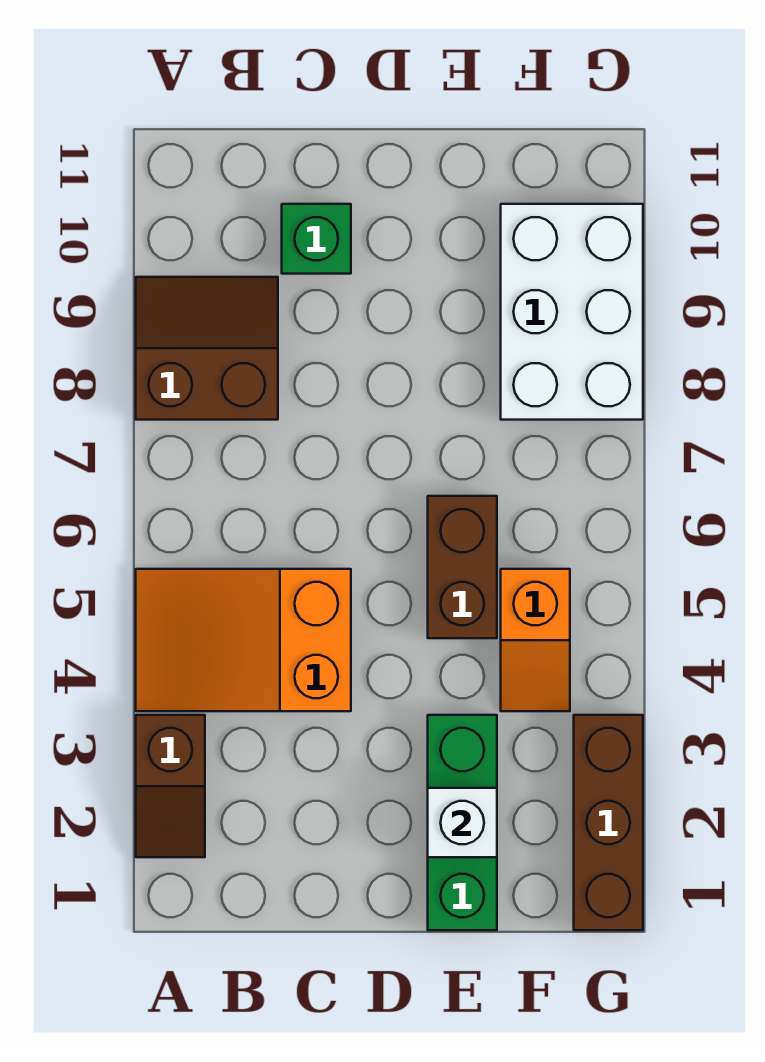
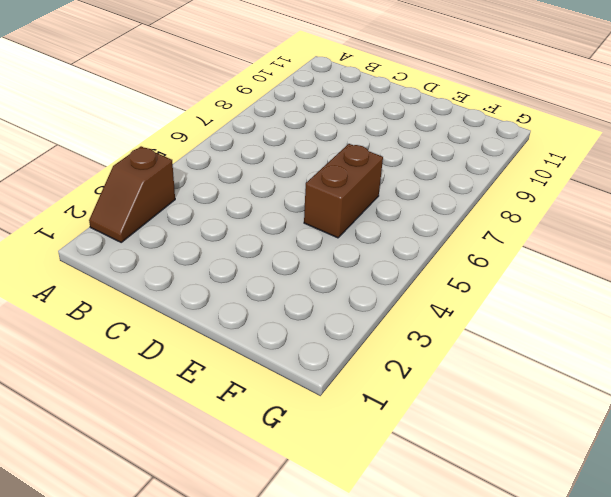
none -> orange slope A4:C5 level 1 top C
none -> brown slope A8:B9 level 1 top 8

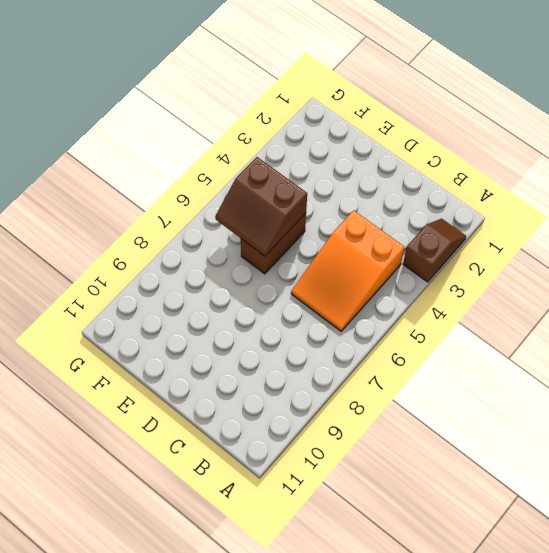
orange slope B4:C6 level 1 top 4 -> orange slope A4:C5 level 1 top C
brown slope E5:F6 level 2 top 5 -> brown slope A8:B9 level 1 top 8
none -> green brick C10 level 1
none -> green brick E1:E3 level 1

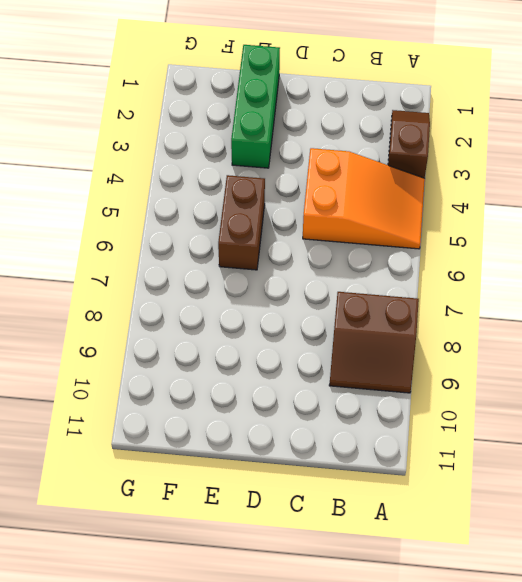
none -> green brick C10 level 1
none -> orange slope F4:F5 level 1 top 5

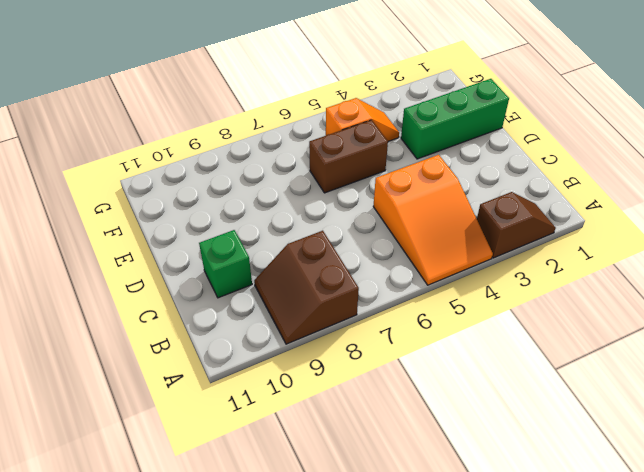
none -> white brick F8:G10 level 1
none -> brown brick G1:G3 level 1

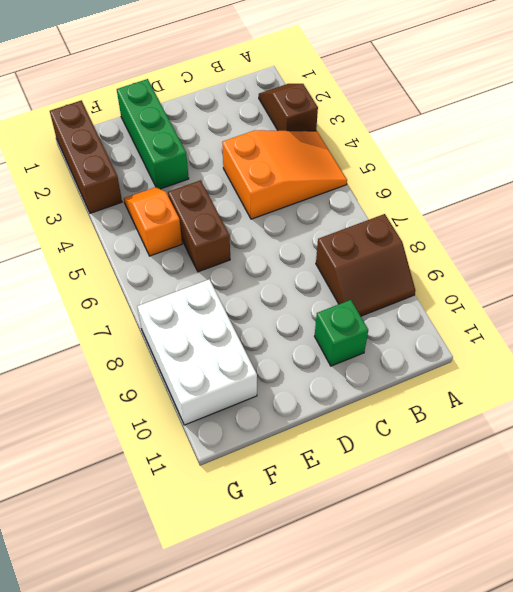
none -> white brick E2 level 2

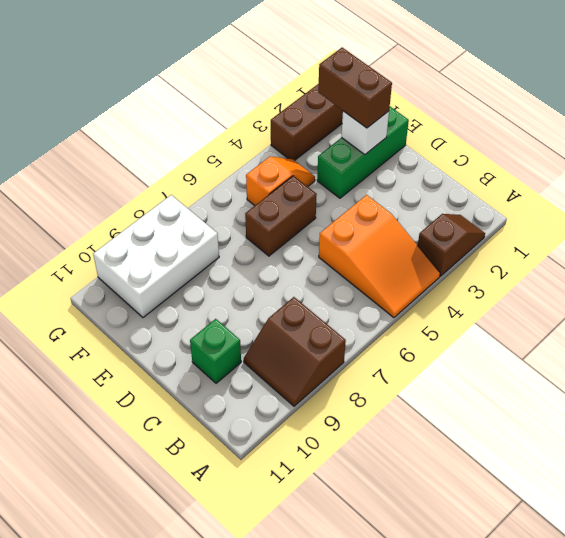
brown brick E2:F2 level 3 -> none

